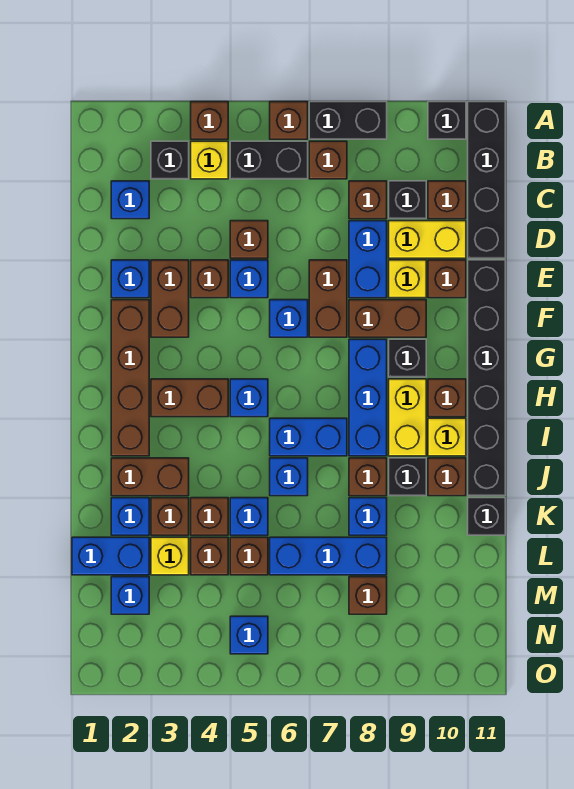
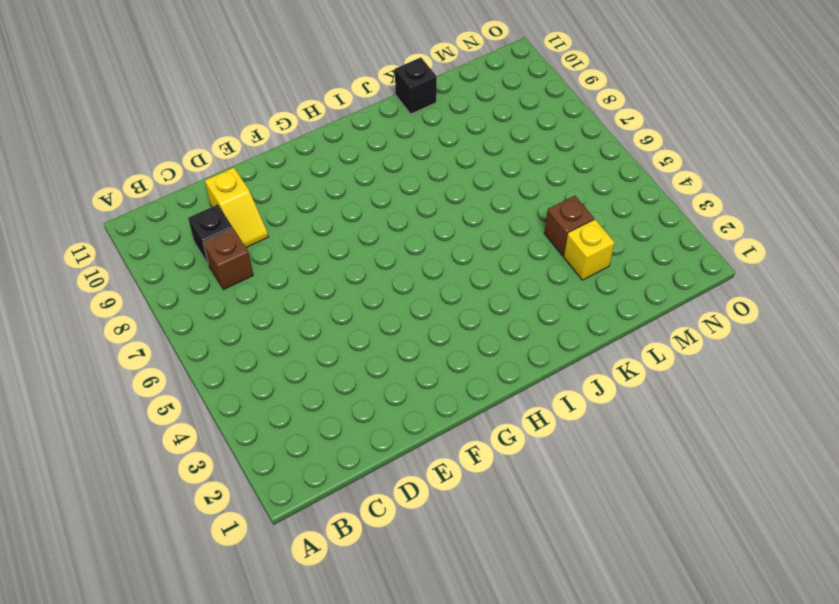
yellow slope D9:D10 level 1 top 10 -> yellow brick D9:D10 level 1
none -> brown brick A4 level 1
none -> brown brick A6 level 1
none -> black brick A7:A8 level 1
none -> black brick A10 level 1

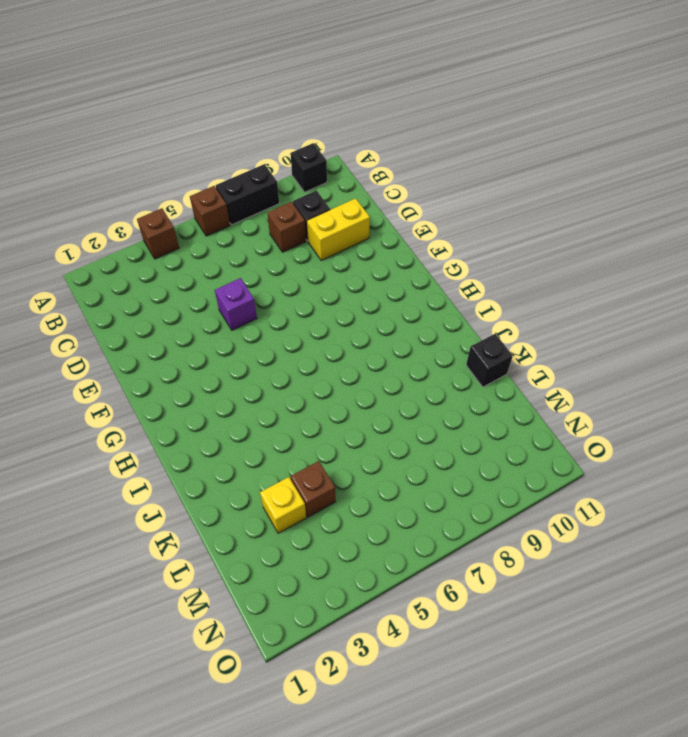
purple brick E5 level 1 -> blue brick E5 level 1
none -> black brick A11:D11 level 1
none -> black brick B3 level 1
none -> yellow brick B4 level 1
none -> black brick B5:B6 level 1

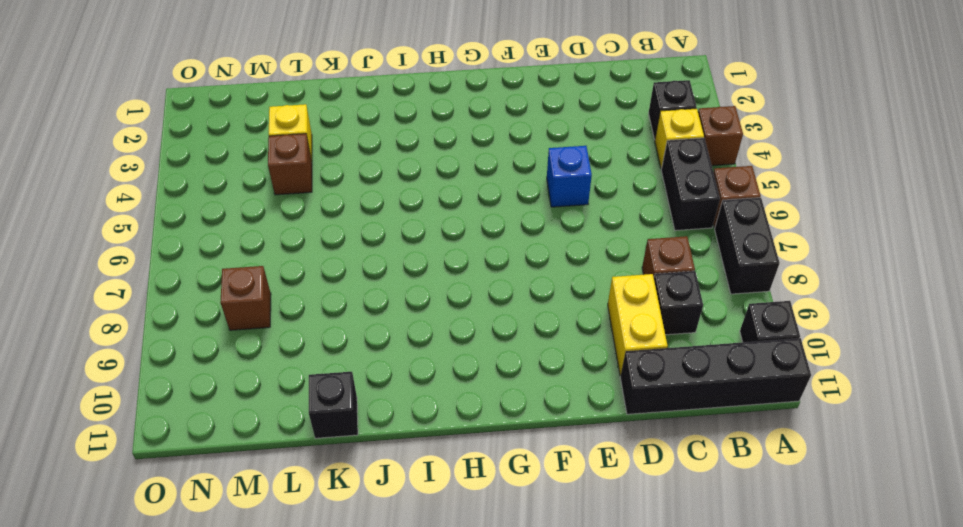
none -> brown brick B7 level 1
none -> blue brick C2 level 1
none -> brown brick C10 level 1
none -> brown brick D5 level 1

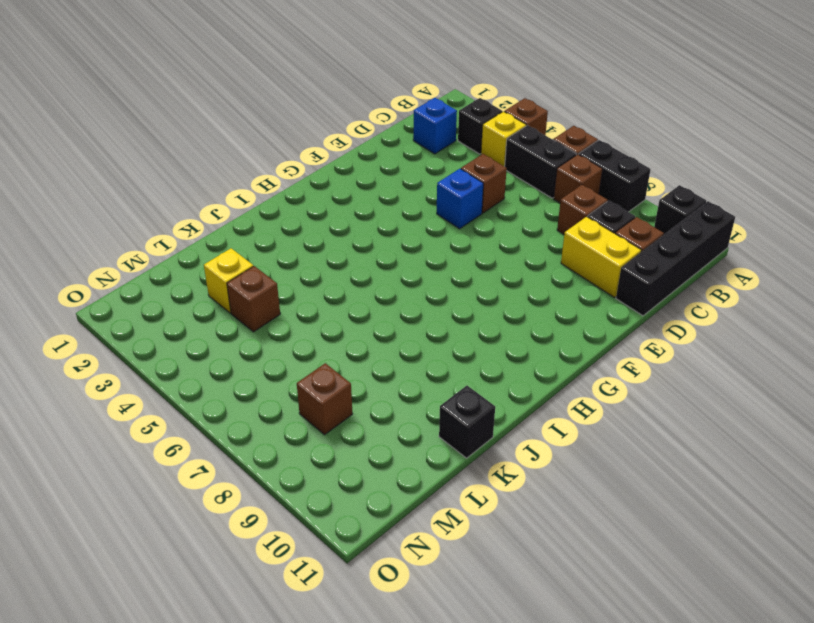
none -> blue brick D8:E8 level 1
none -> blue brick E2 level 1
none -> brown brick E3:F3 level 1
none -> brown brick E4 level 1

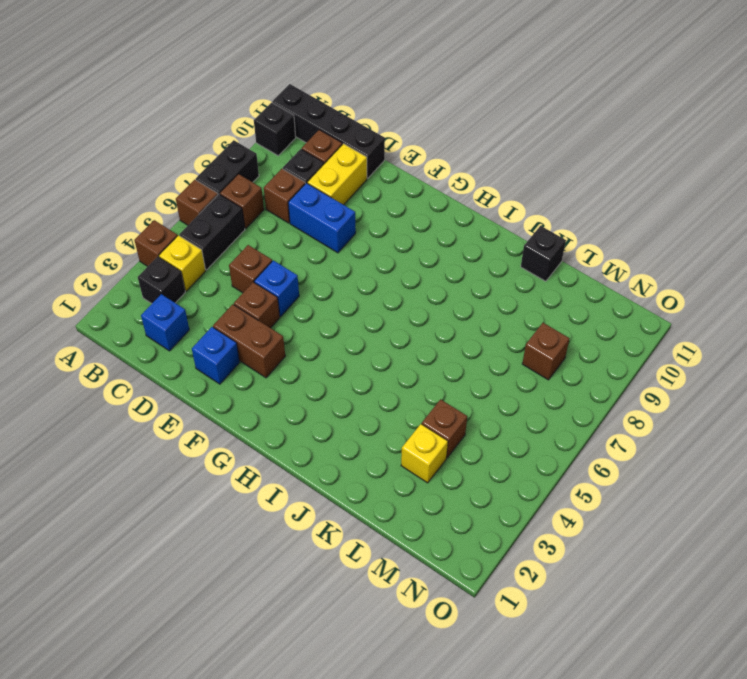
none -> brown brick E7:F7 level 1
none -> yellow brick E9 level 1
none -> brown brick E10 level 1
none -> black brick E11:J11 level 1

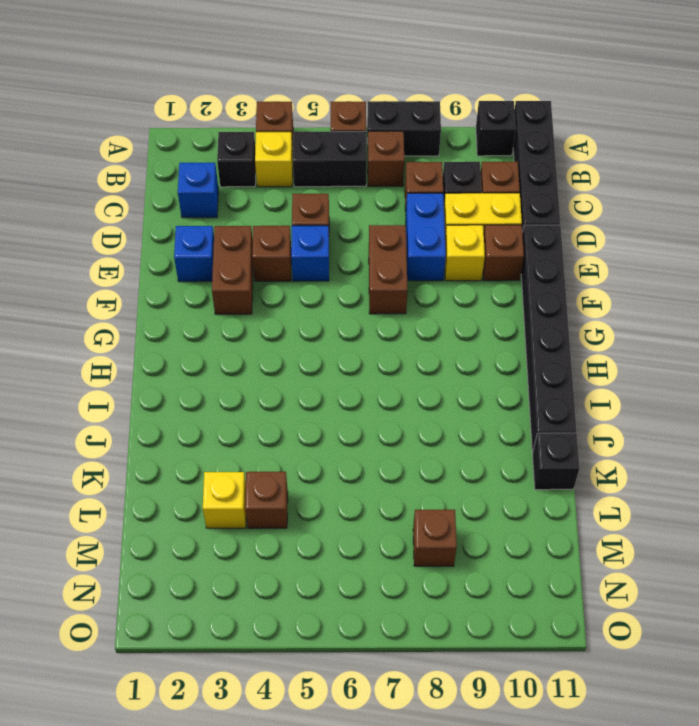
none -> brown brick F2:I2 level 1
none -> blue brick F6 level 1
none -> brown brick F8:F9 level 1
none -> blue brick G8:I8 level 1

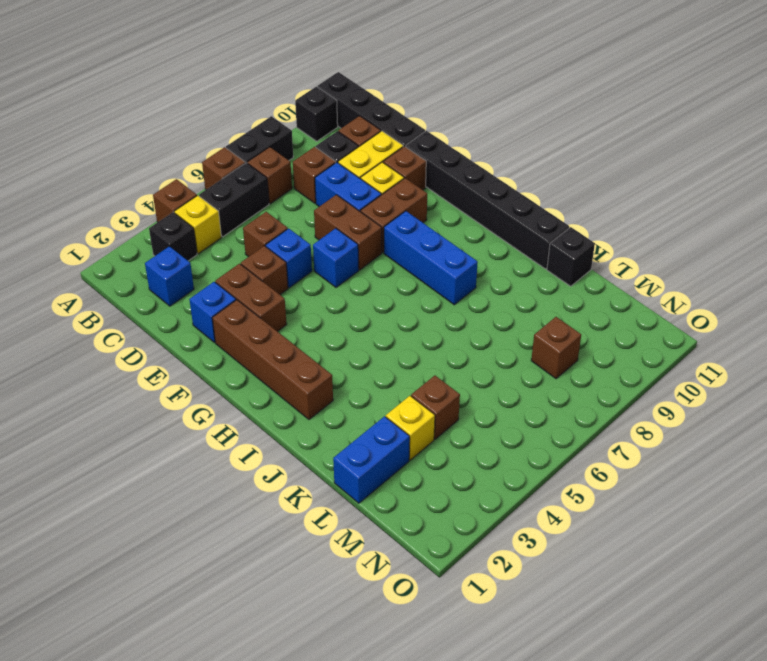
none -> black brick G9 level 1
none -> brown brick H3:H4 level 1
none -> blue brick H5 level 1
none -> yellow brick H9:I9 level 1

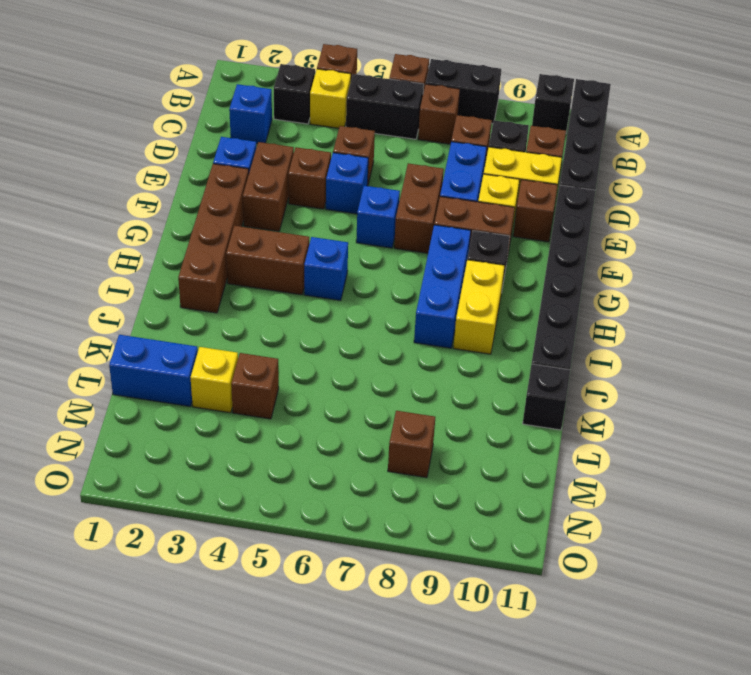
none -> brown brick H10 level 1
none -> blue brick I6:I7 level 1
none -> yellow brick I10 level 1
none -> brown brick J2:J3 level 1

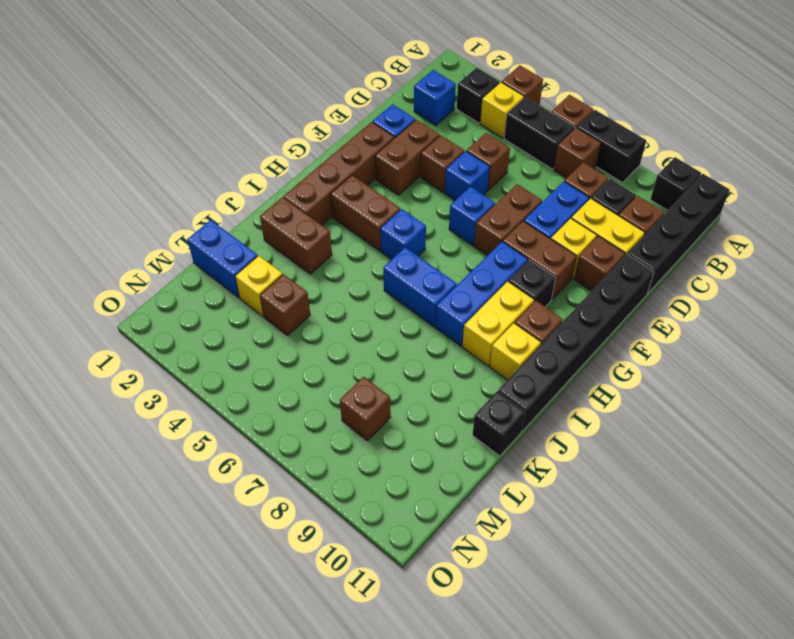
none -> blue brick J6 level 1
none -> brown brick J8 level 1
none -> black brick J9 level 1
none -> brown brick J10 level 1

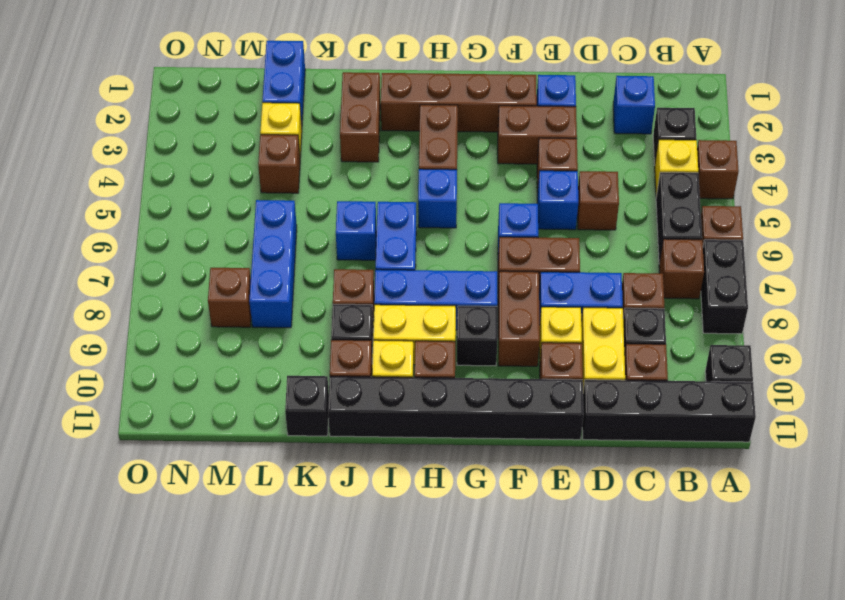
none -> blue brick K2 level 1
none -> brown brick K3 level 1
none -> brown brick K4 level 1
none -> blue brick K5 level 1

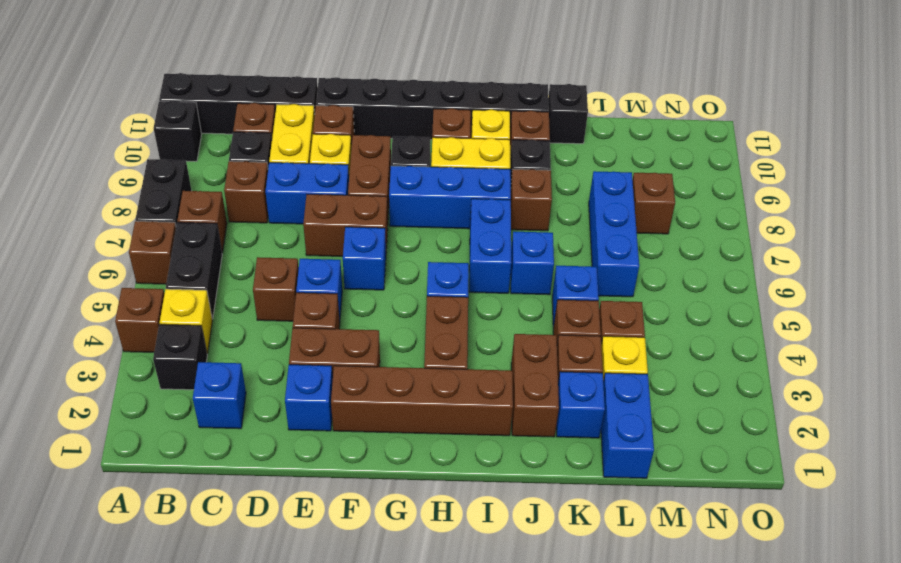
none -> blue brick K8 level 1
none -> brown brick L5 level 1
none -> blue brick M2 level 1
none -> blue brick N5 level 1

